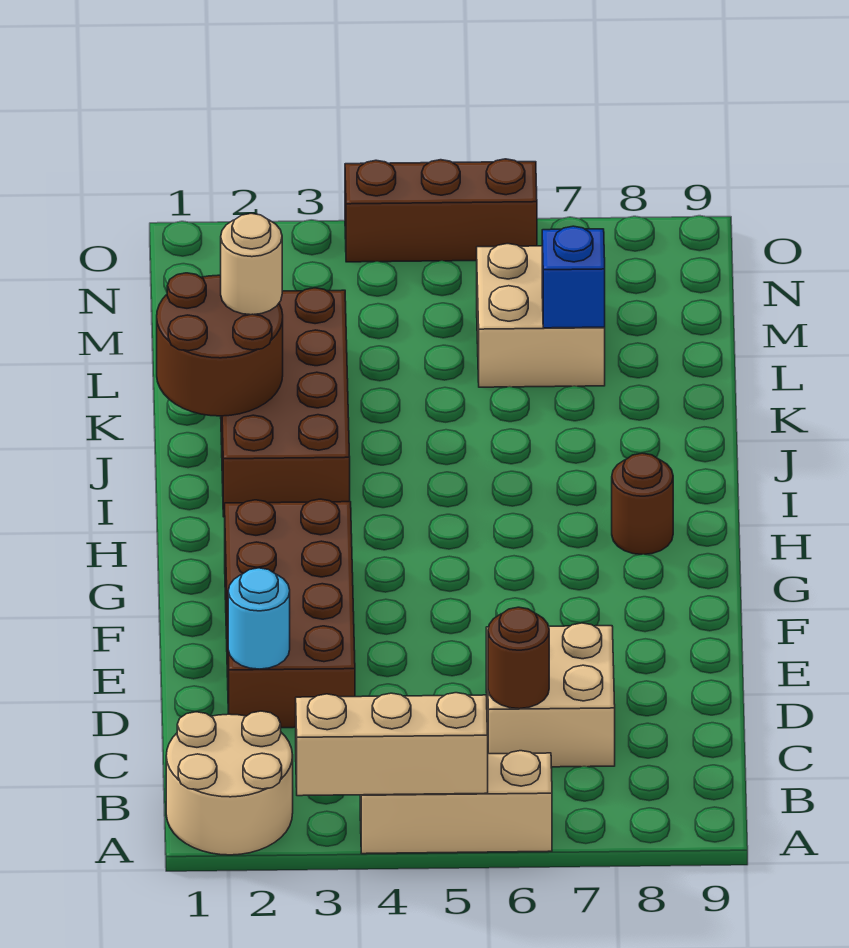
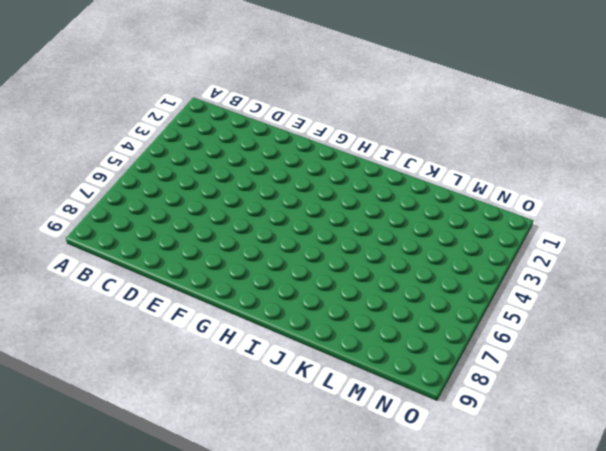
none -> tan round brick A1:B2 level 1
none -> tan brick A4:A6 level 1
none -> tan brick C6:D7 level 1

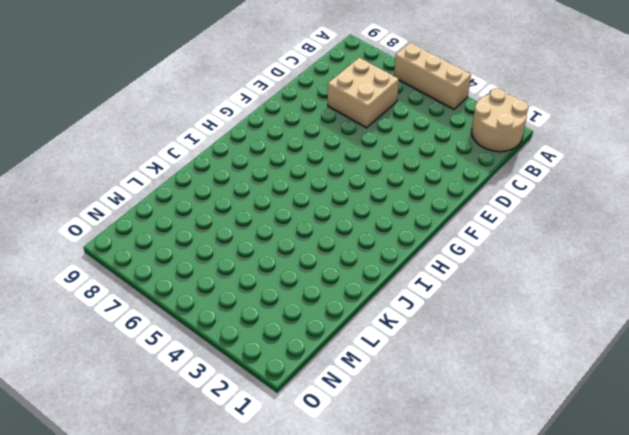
none -> brown brick D2:G3 level 1
none -> brown round brick H8 level 1
none -> brown brick I2:L3 level 1

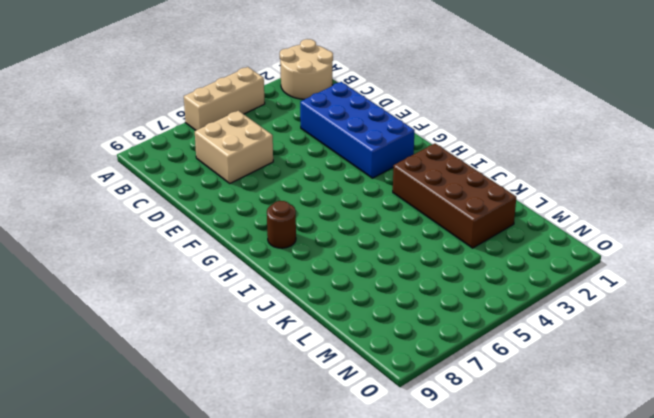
blue brick D2:G3 level 1 -> brown brick D2:G3 level 1
none -> tan brick L6:M7 level 1
none -> brown brick O4:O6 level 1
none -> tan brick A3:A5 level 2

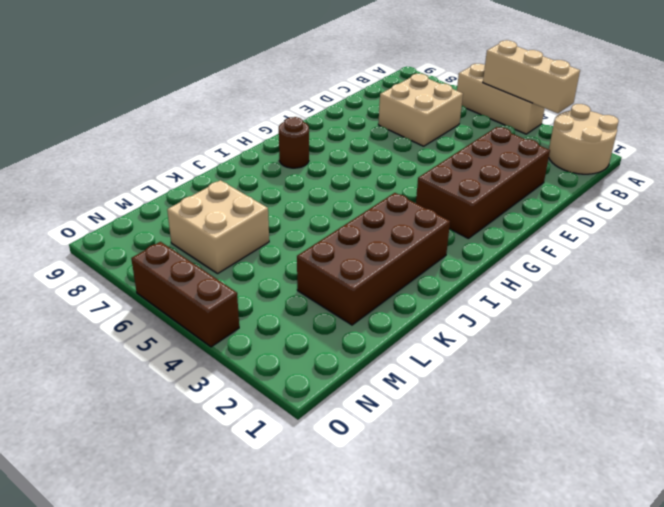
none -> brown round brick C6 level 2
none -> cyan round brick D2 level 2
none -> brown round brick J1:K2 level 2

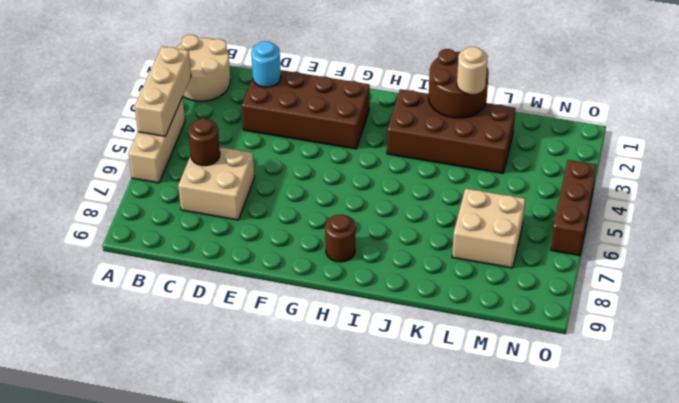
none -> blue brick L7 level 2

